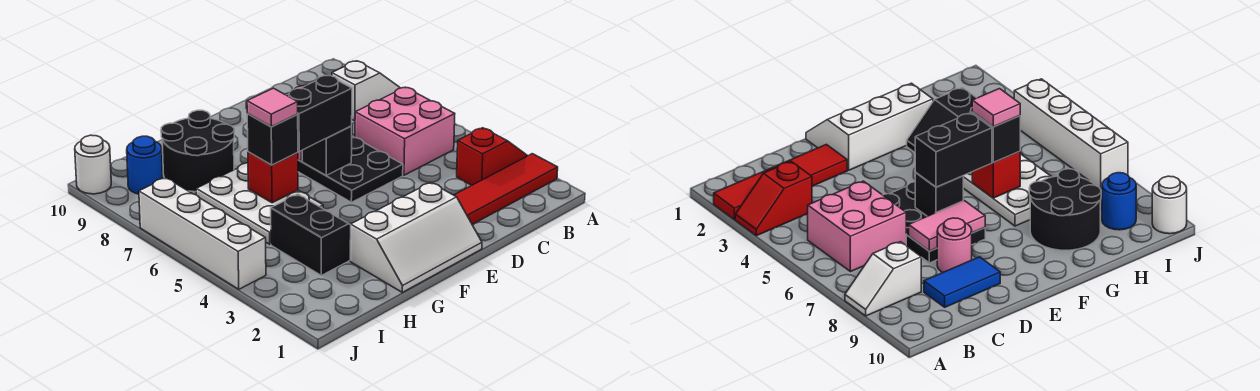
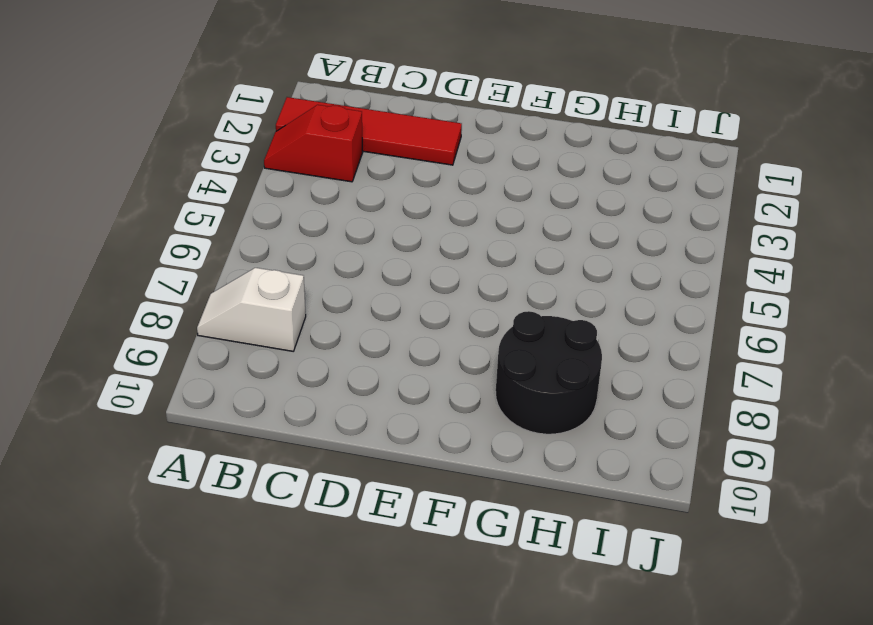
none -> pink brick B5:C6 level 1
none -> blue tile C9:D9 level 1
none -> black plate D5:E7 level 1

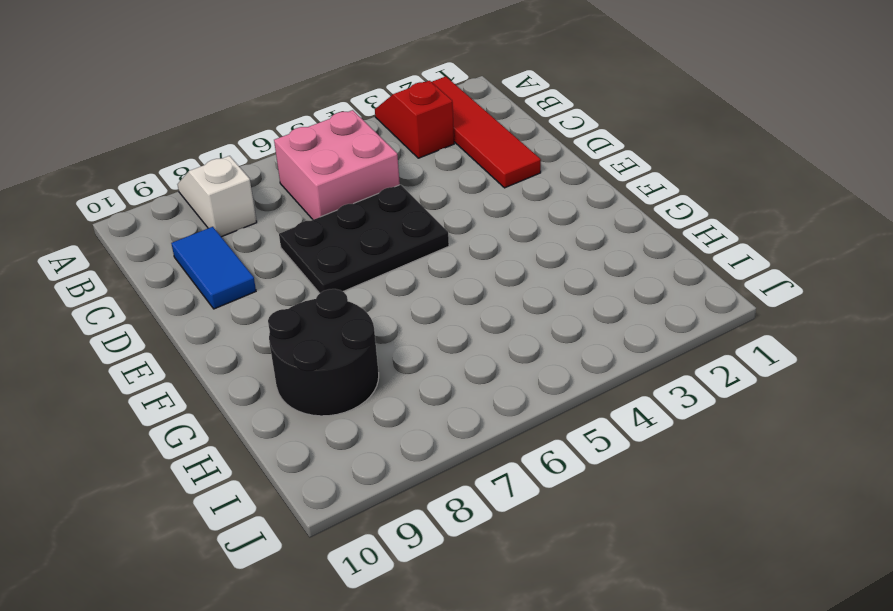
none -> pink round brick D8 level 1
none -> white slope E1:G2 level 1 top 2
none -> black slope G3:H4 level 1 top H

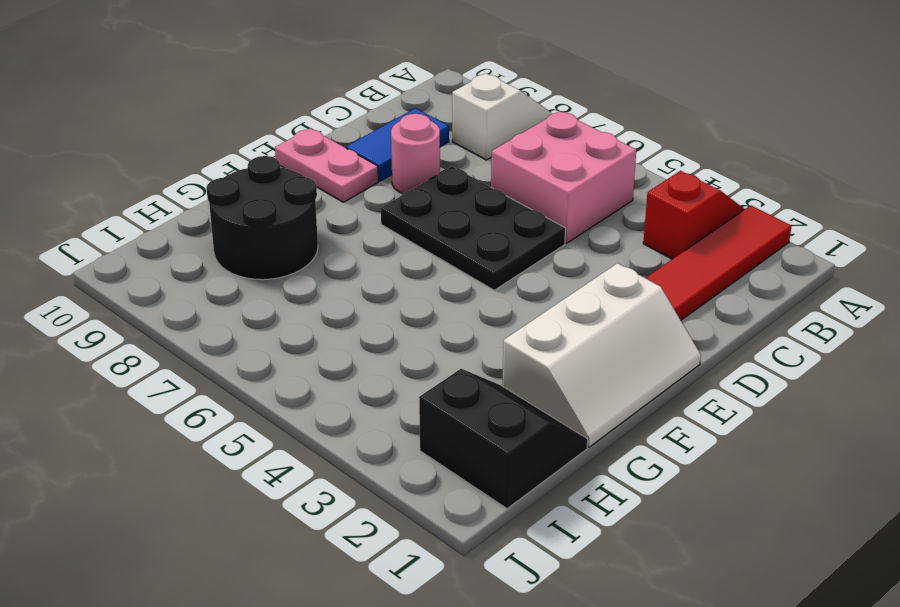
pink plate E9:E10 level 1 -> none
black slope H1:I2 level 1 top I -> black slope G3:H4 level 1 top H
none -> white plate G5:H7 level 1
none -> blue round brick I9 level 1
none -> white brick J4:J7 level 1

